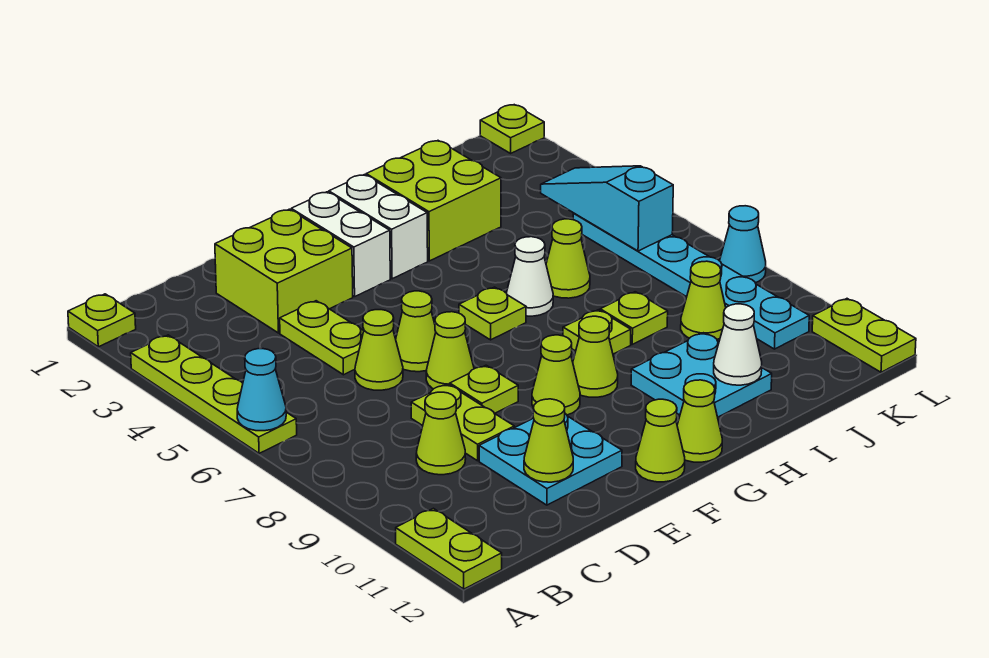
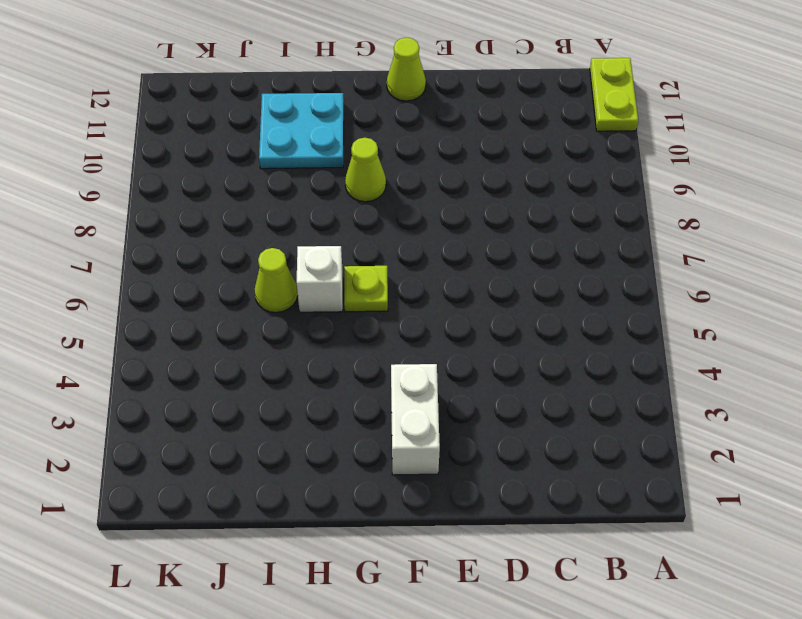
white brick H6 level 1 -> white cone H6 level 1
none -> lime plate A1 level 1
none -> lime plate A3:A6 level 1
none -> lime cone C9 level 1
none -> lime brick D2:E3 level 1

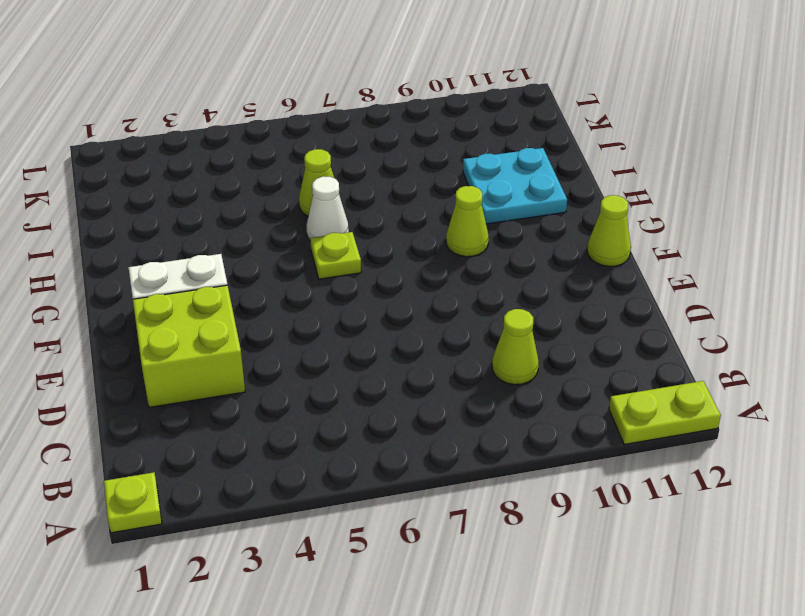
none -> lime plate A3:A6 level 1
none -> lime plate D4:D5 level 1
none -> lime cone D6 level 1
none -> lime plate D8:D9 level 1

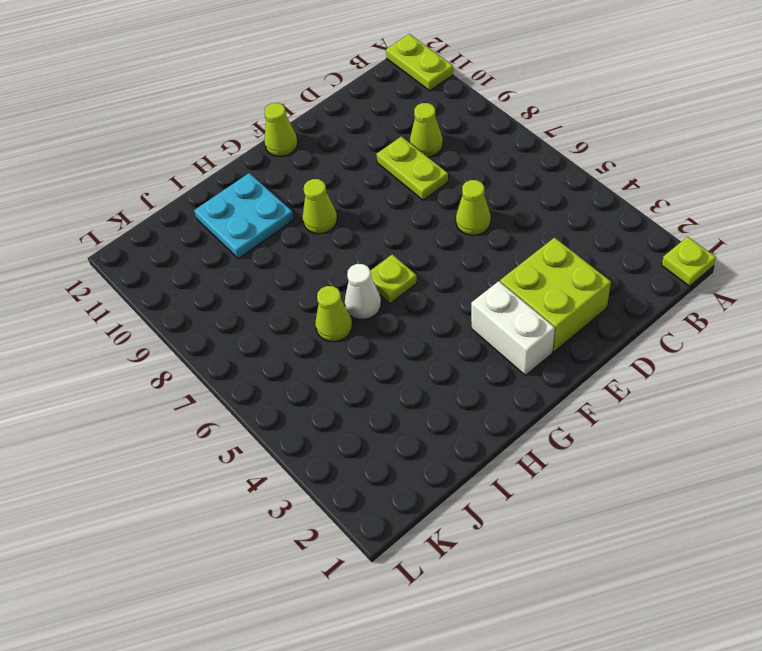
none -> lime plate A3:A6 level 1
none -> lime plate D4:D5 level 1
none -> cyan plate D10:E11 level 1
none -> lime cone E6 level 1

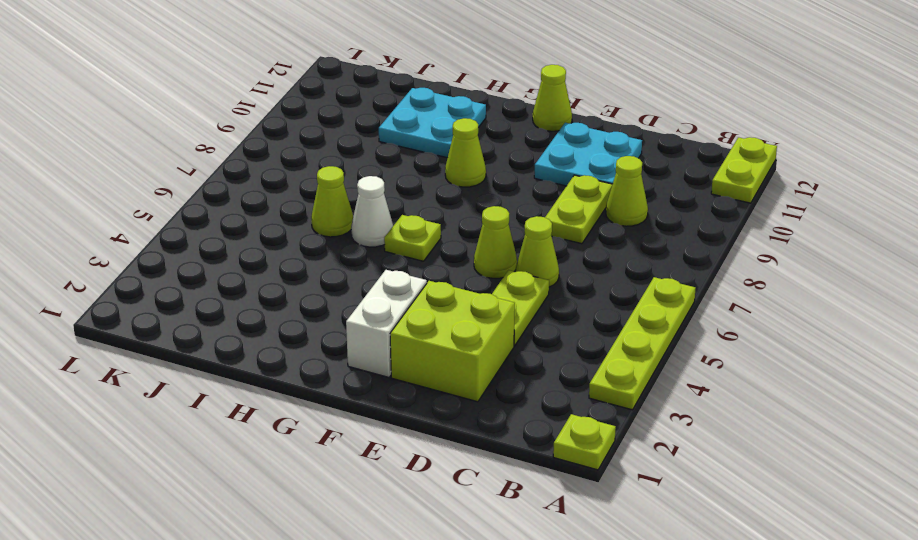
none -> lime cone E7 level 1
none -> lime plate E8 level 1
none -> lime cone F9 level 1
none -> white brick G2:G3 level 1

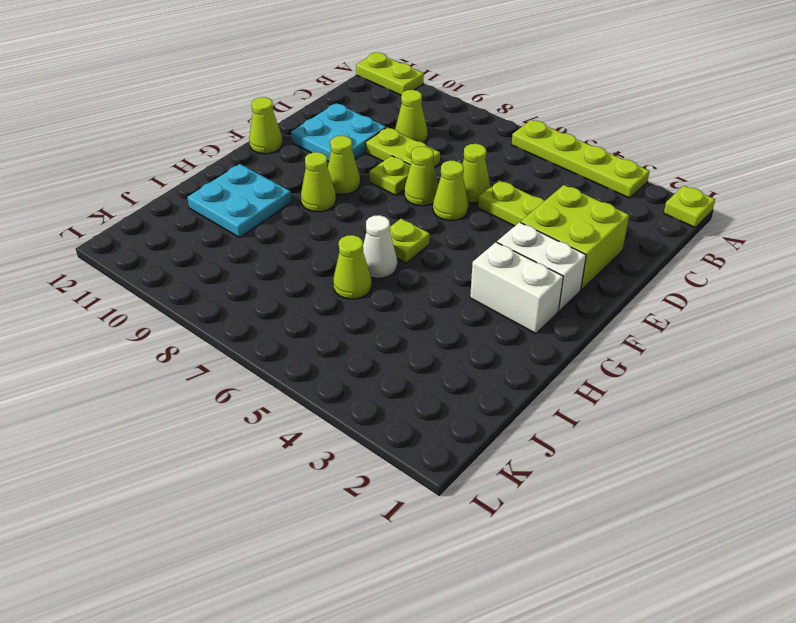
none -> lime cone G12 level 1
none -> lime brick H2:I3 level 1
none -> lime plate H8 level 1
none -> lime plate I8 level 1

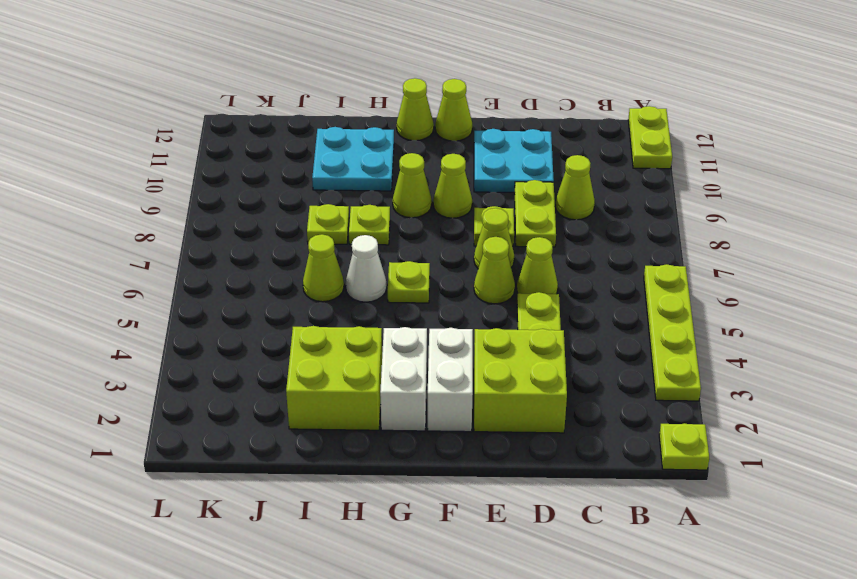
none -> lime cone J9 level 1
none -> cyan plate K5:K10 level 1
none -> lime plate L1 level 1
none -> cyan cone L8 level 1

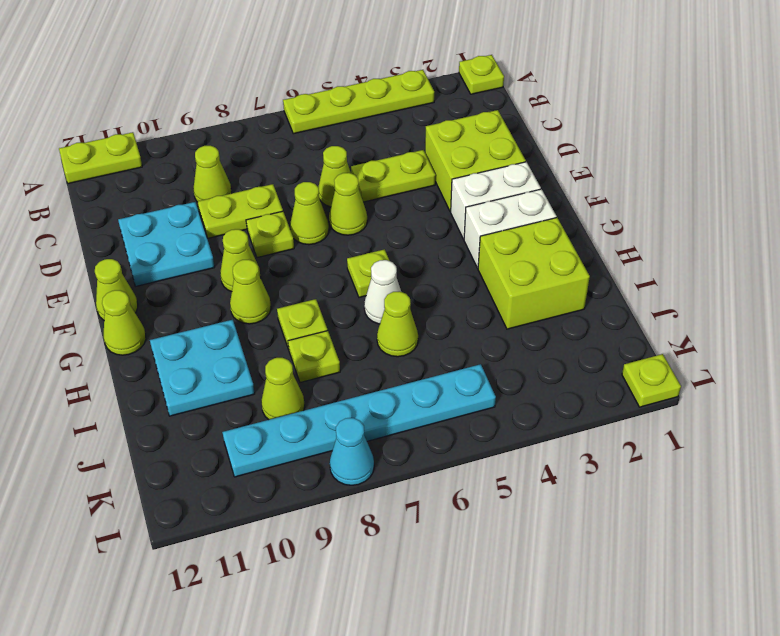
none -> lime plate L11:L12 level 1
none -> cyan cone A6 level 2
none -> lime cone D11 level 2
none -> white cone I11 level 2

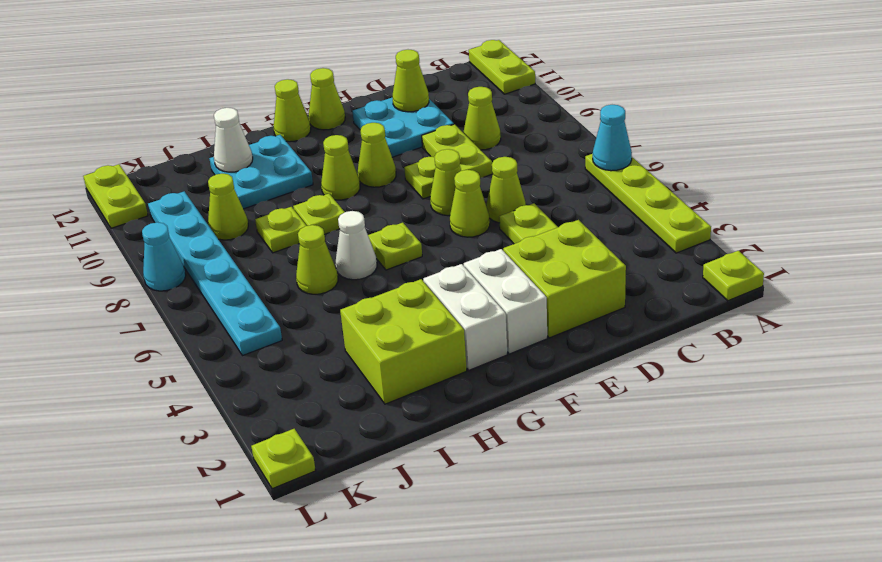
none -> cyan slope K4:K6 level 2 top 6

